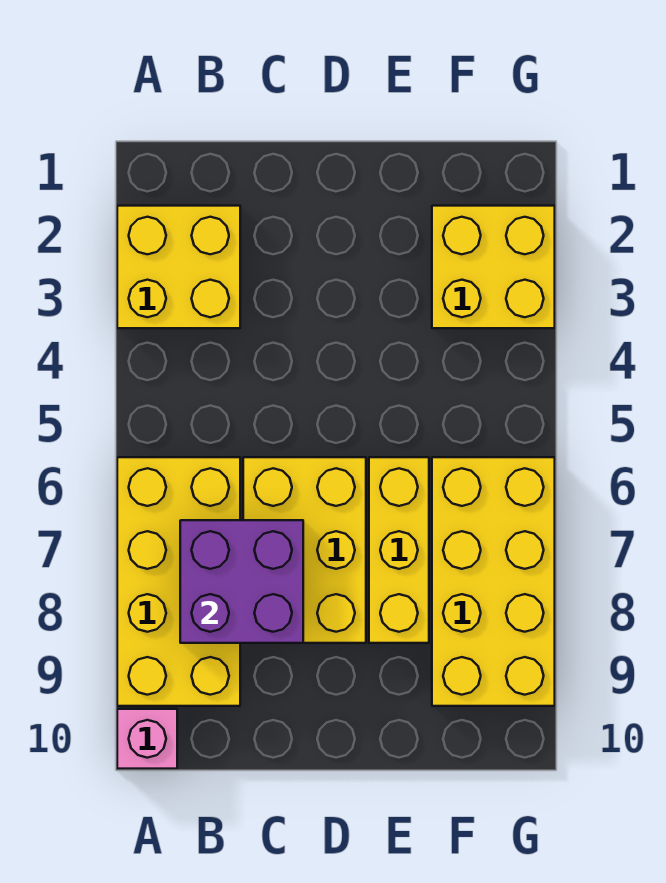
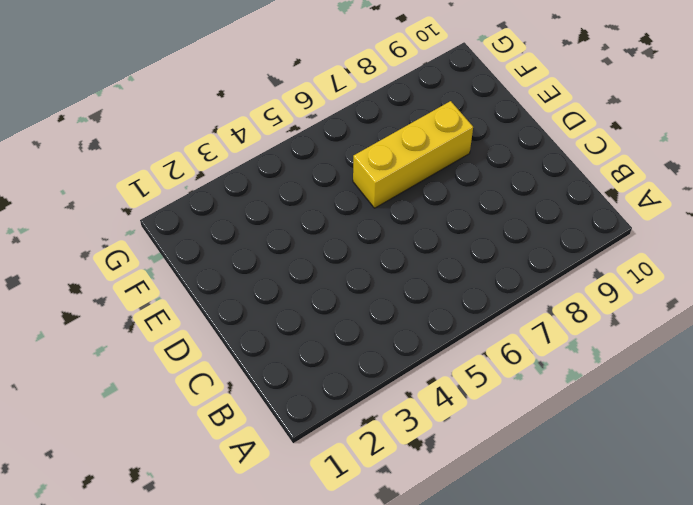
none -> yellow brick A2:B3 level 1
none -> yellow brick A6:B9 level 1

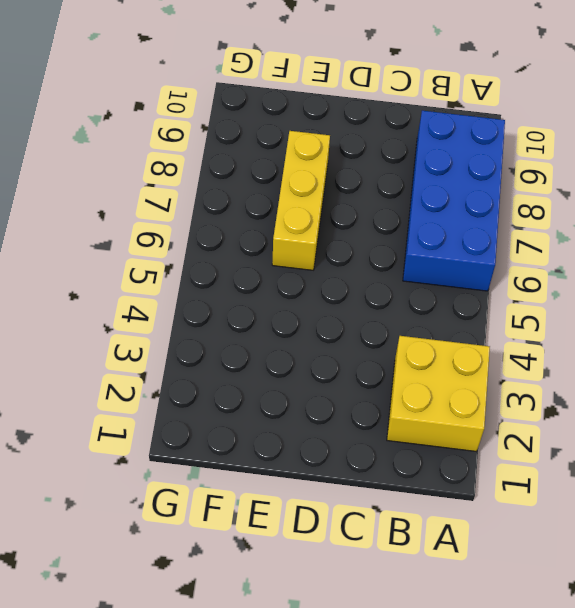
blue brick A6:B9 level 1 -> yellow brick A6:B9 level 1
none -> pink brick A10 level 1
none -> yellow brick C6:D8 level 1

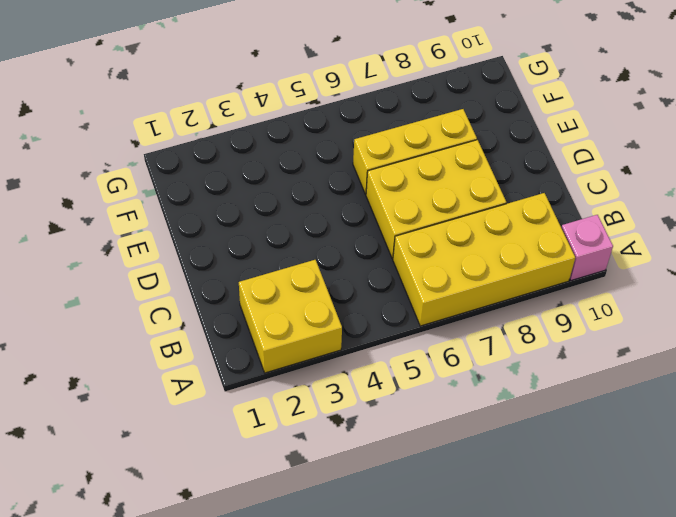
none -> yellow brick F2:G3 level 1
none -> yellow brick F6:G9 level 1

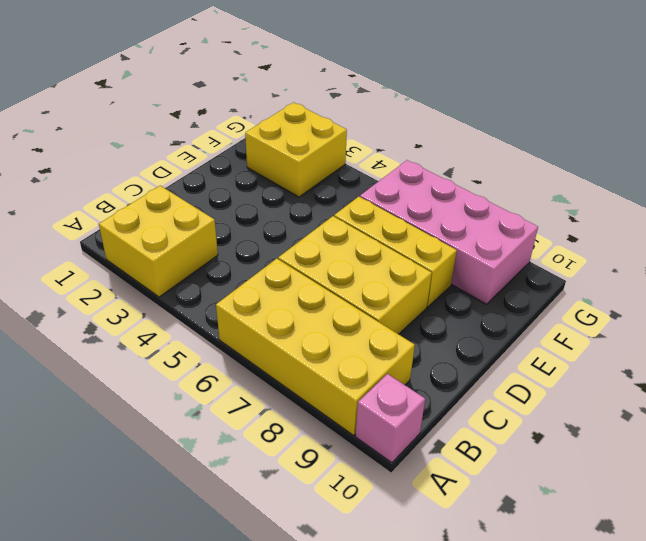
pink brick F6:G9 level 1 -> yellow brick F6:G9 level 1
none -> purple brick B7:C8 level 2

